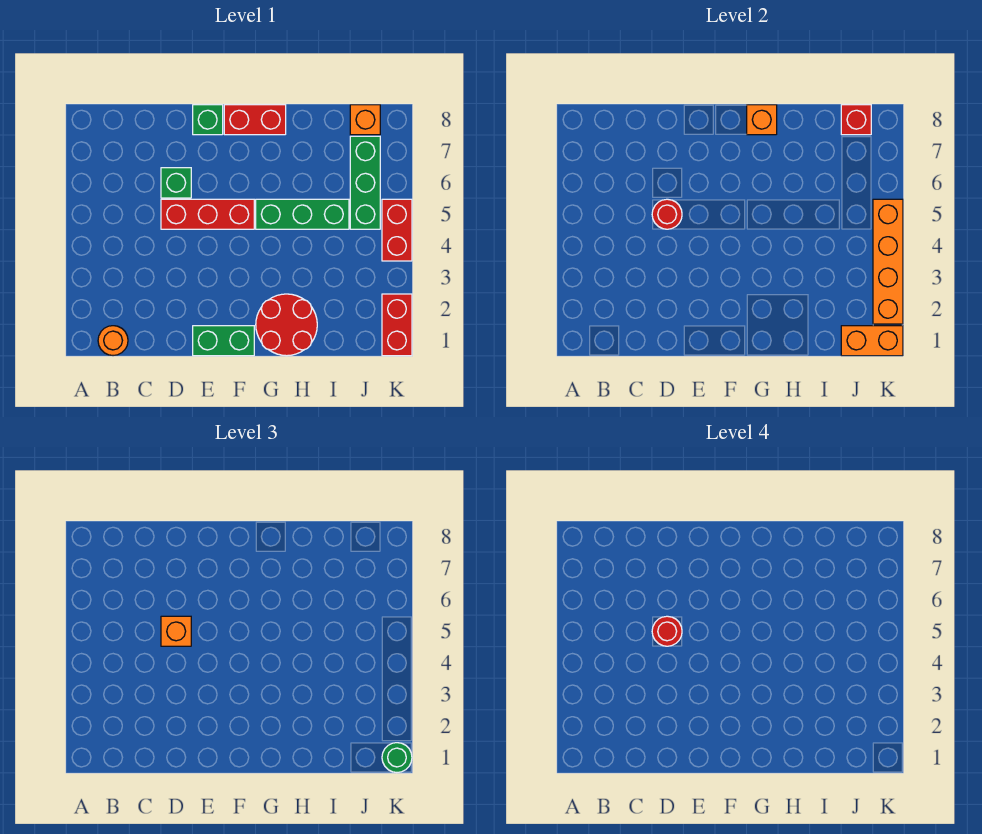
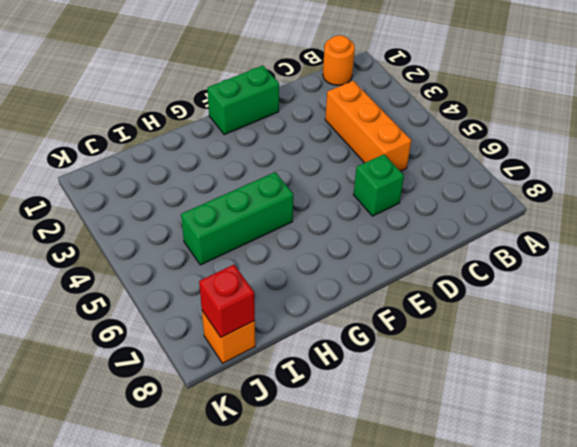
orange brick C3:C5 level 1 -> none
none -> red brick D5:F5 level 1
none -> green brick E8 level 1
none -> red brick F8:G8 level 1

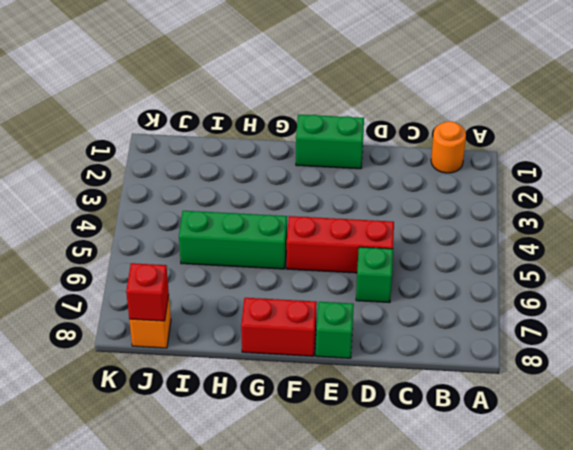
none -> red round brick G1:H2 level 1
none -> green brick J5:J7 level 1
none -> red brick K1:K2 level 1

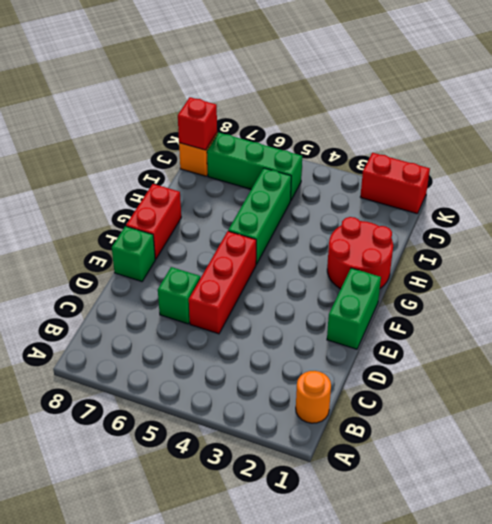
none -> red brick K4:K5 level 1
none -> red round brick D5 level 2
none -> orange brick G8 level 2

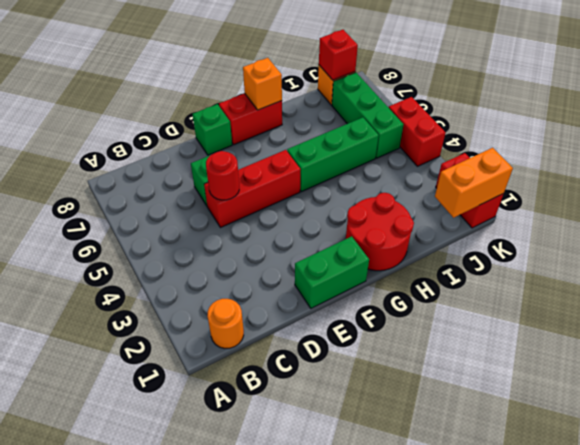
none -> orange brick K2:K5 level 2
none -> orange brick D5 level 3
none -> green round brick K1 level 3

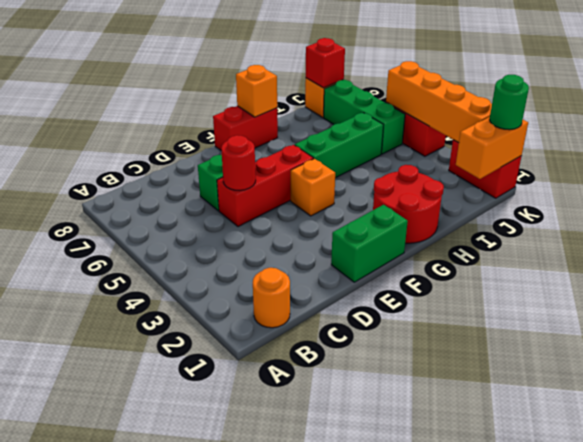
orange brick F4 level 1 -> orange brick D5 level 3
none -> green brick E8 level 1
none -> red round brick D5 level 4

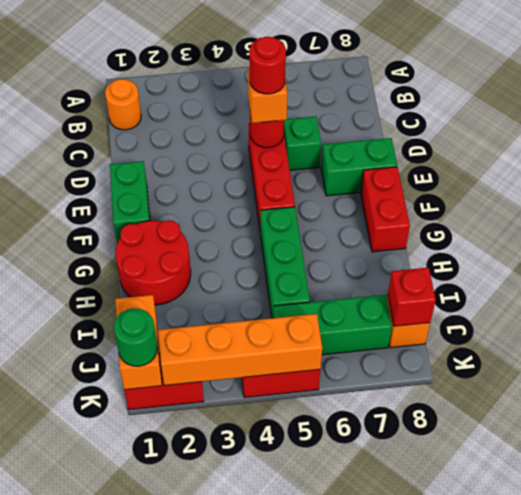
green brick E7:E8 level 1 -> green brick E8 level 1
none -> orange brick G8 level 2

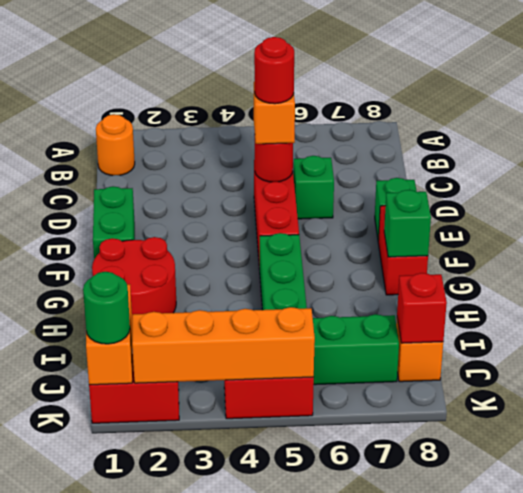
green brick G8 level 2 -> orange brick G8 level 2

